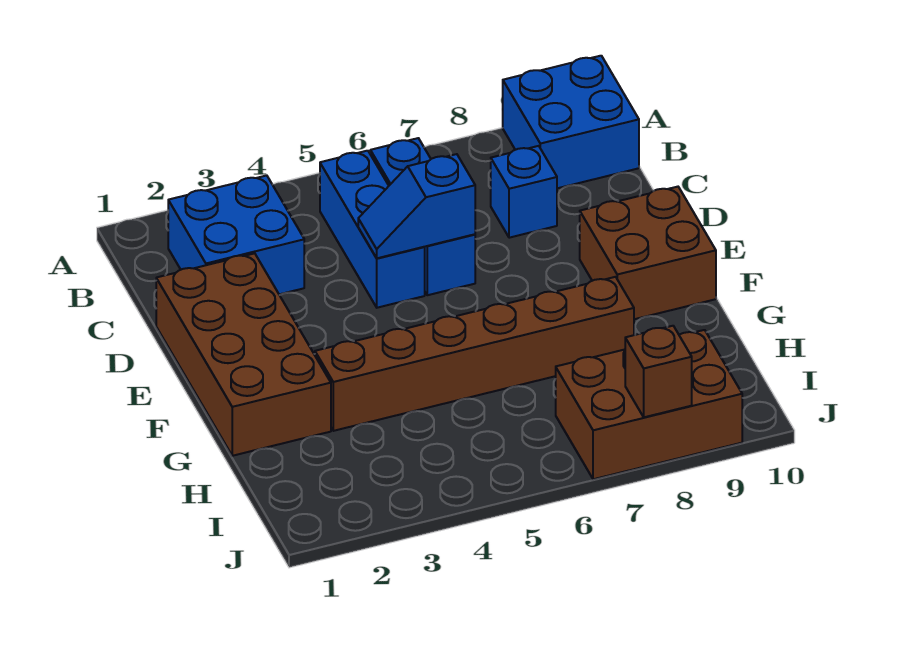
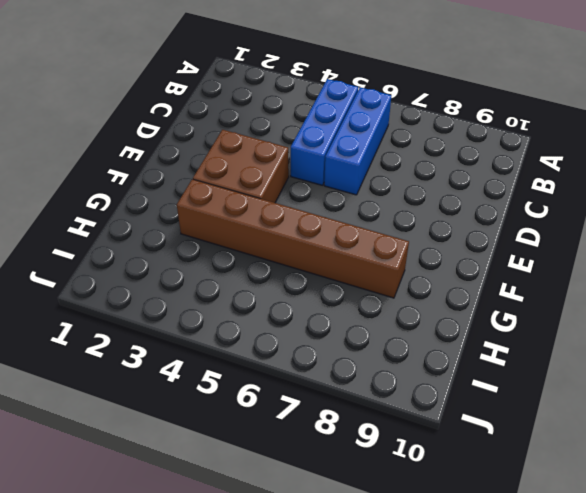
brown brick E3:F4 level 1 -> brown brick E9:F10 level 1
none -> blue brick A9:B10 level 1
none -> blue brick B2:C3 level 1

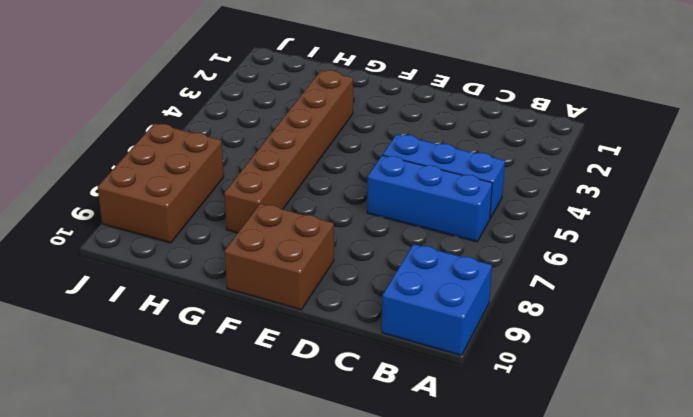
none -> blue brick B2:C3 level 1
none -> blue brick C8 level 1

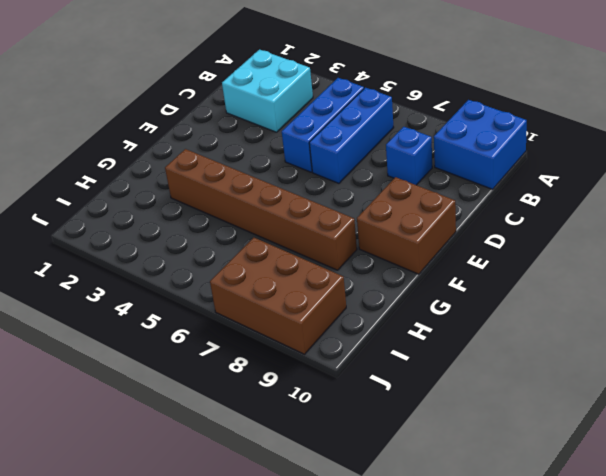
cyan brick B2:C3 level 1 -> blue brick B2:C3 level 1
none -> brown brick D1:G2 level 1
none -> blue slope D5:D6 level 2 top 6

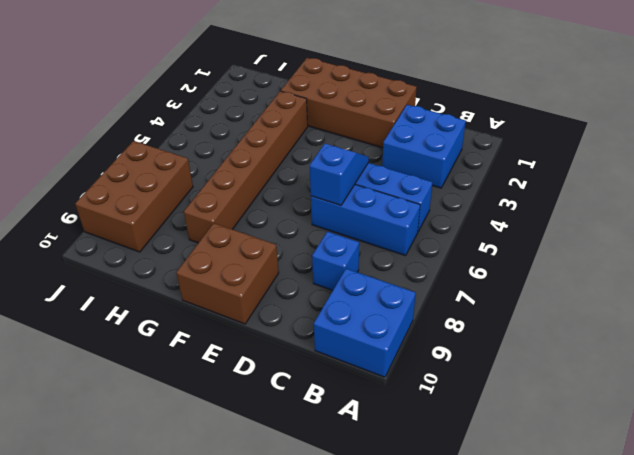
none -> brown brick J8 level 2

